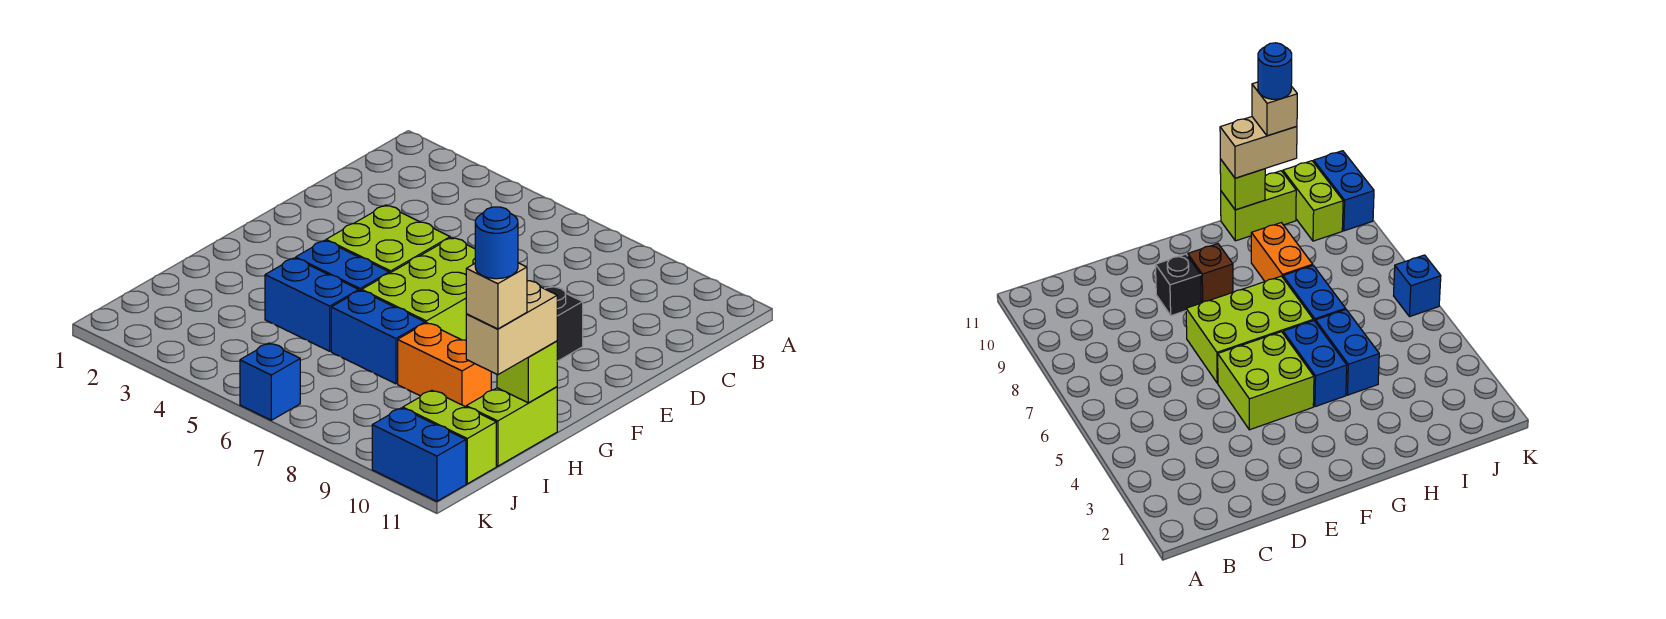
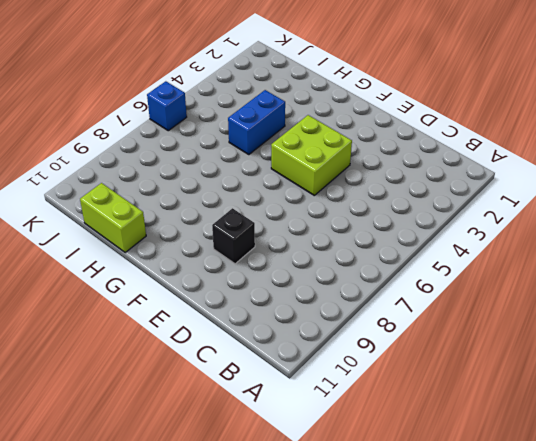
none -> lime brick E6:G7 level 1
none -> brown brick F9 level 1
none -> blue brick G4:G5 level 1

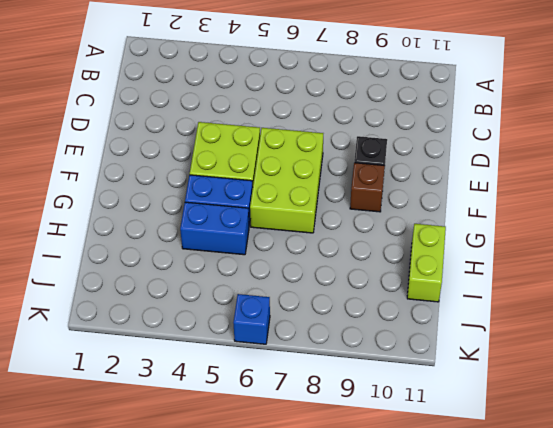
none -> blue brick H6:H7 level 1
none -> orange brick H8:H9 level 1
none -> lime brick J10:J11 level 1

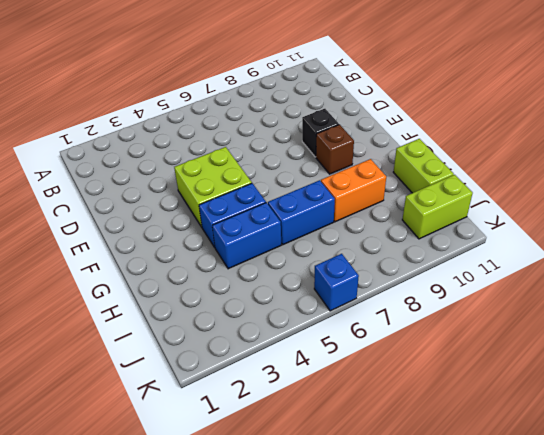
none -> lime brick E6:G7 level 1
none -> blue brick K10:K11 level 1
none -> lime brick H11 level 2

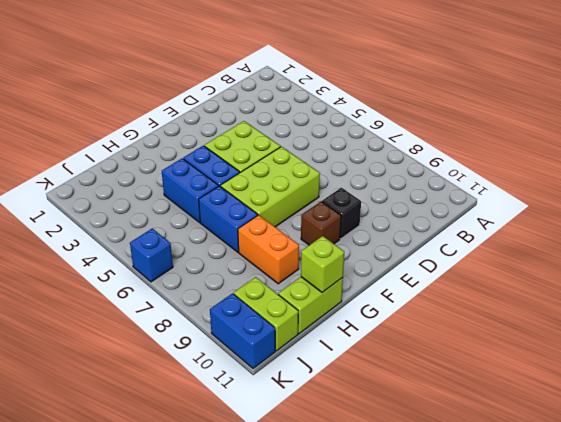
none -> tan brick H11:I11 level 3
none -> tan brick I11 level 4
none -> blue round brick I11 level 5

